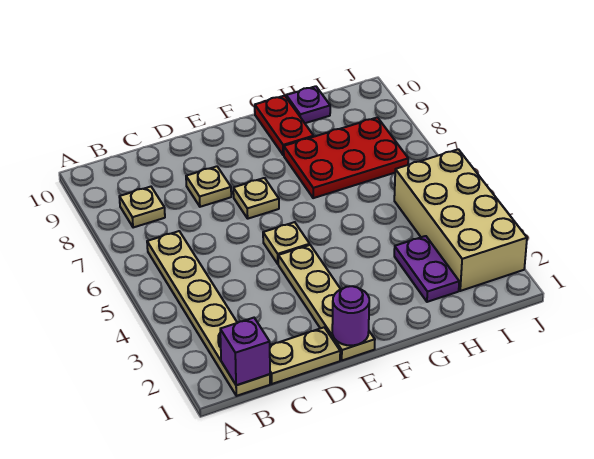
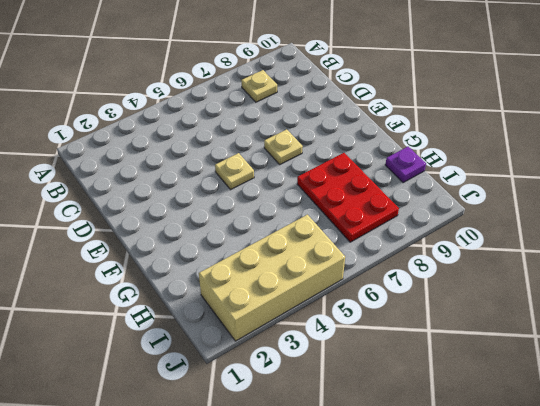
none -> tan plate B1:B6 level 1
none -> tan plate C1:D1 level 1
none -> tan plate D8 level 1

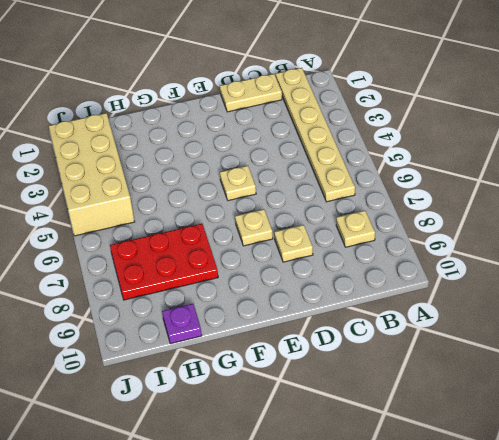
none -> tan plate E1:E4 level 1
none -> red plate G9:G10 level 1
none -> purple plate H2:H3 level 1

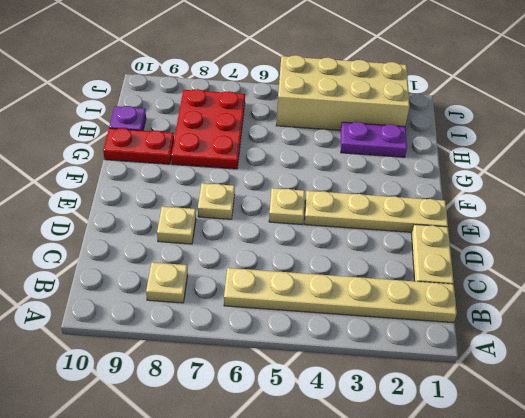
none -> purple brick B1 level 2
none -> purple round brick E1 level 2

